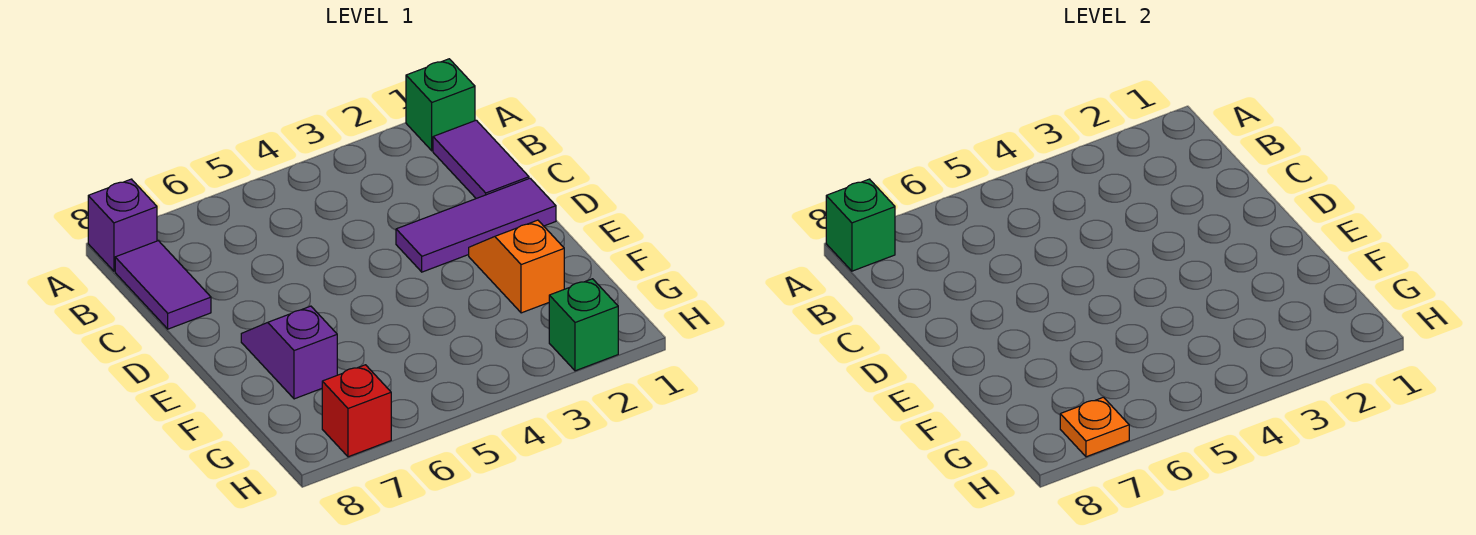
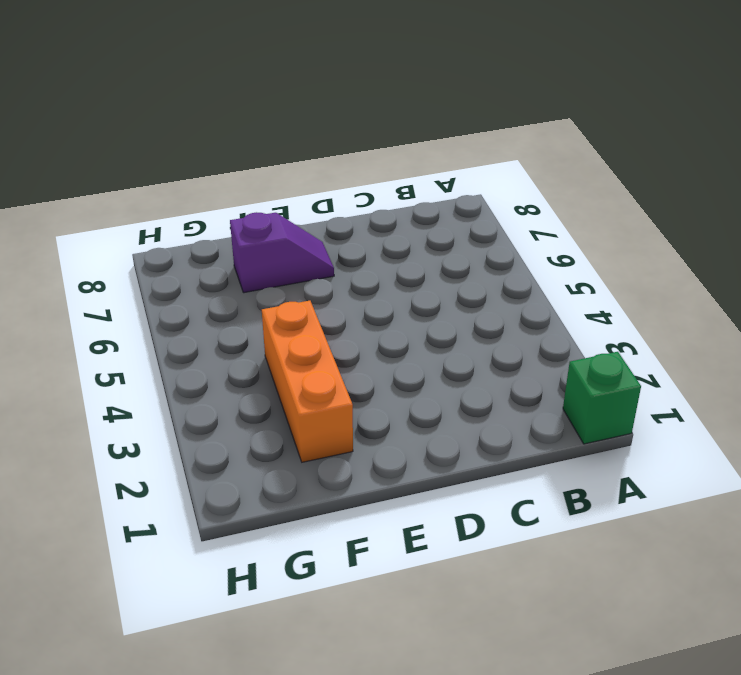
orange brick F2:F4 level 1 -> orange slope E2:F2 level 1 top F
none -> purple brick A8 level 1
none -> purple tile B1:C1 level 1

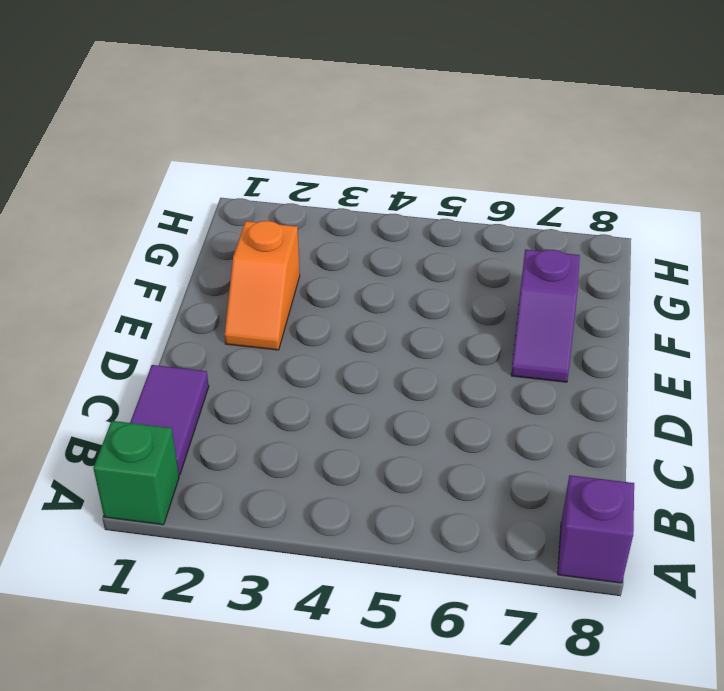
none -> purple tile B8:C8 level 1
none -> purple tile D1:D3 level 1

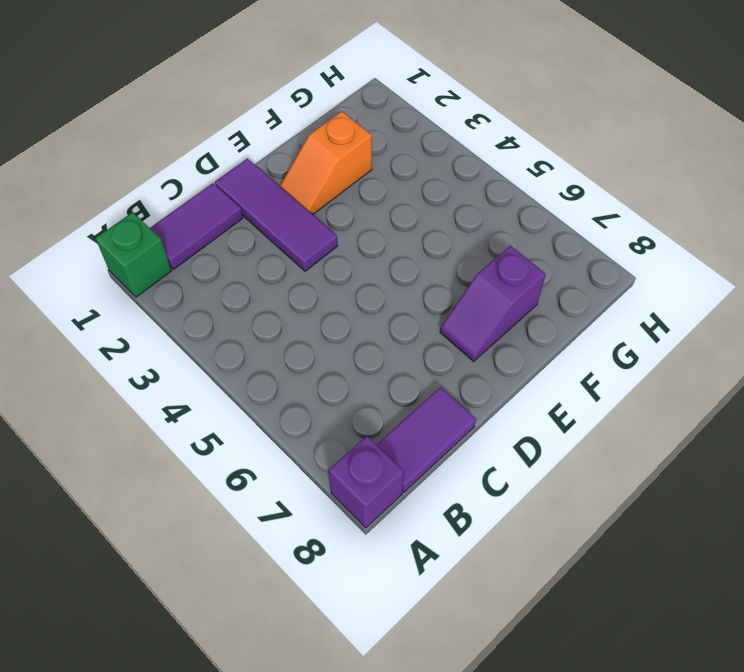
none -> green brick H2 level 1
none -> red brick H7 level 1

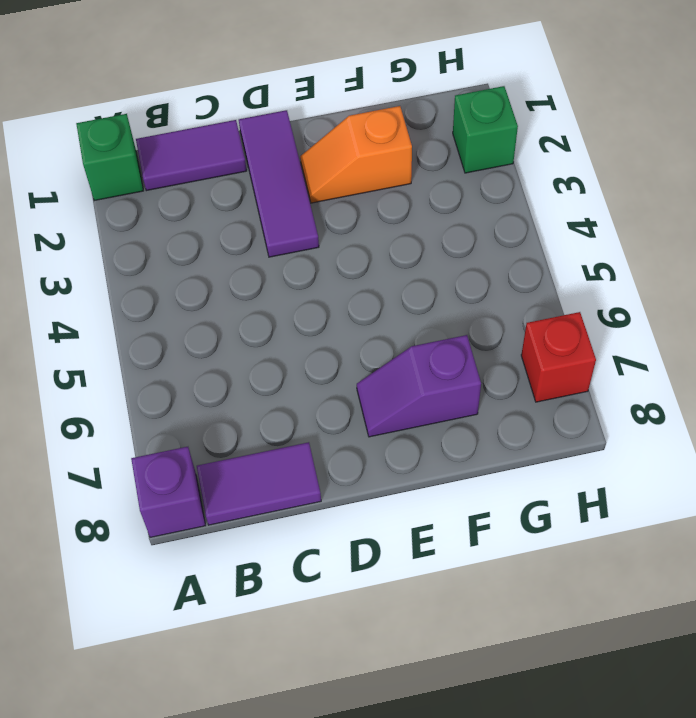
none -> green brick A8 level 2
none -> orange plate H7 level 2

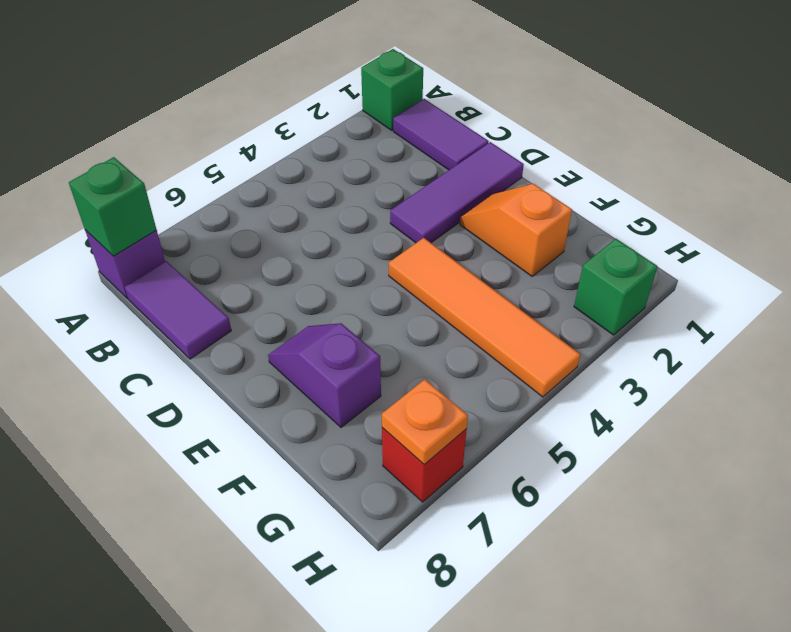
orange tile E4:H4 level 1 -> none

